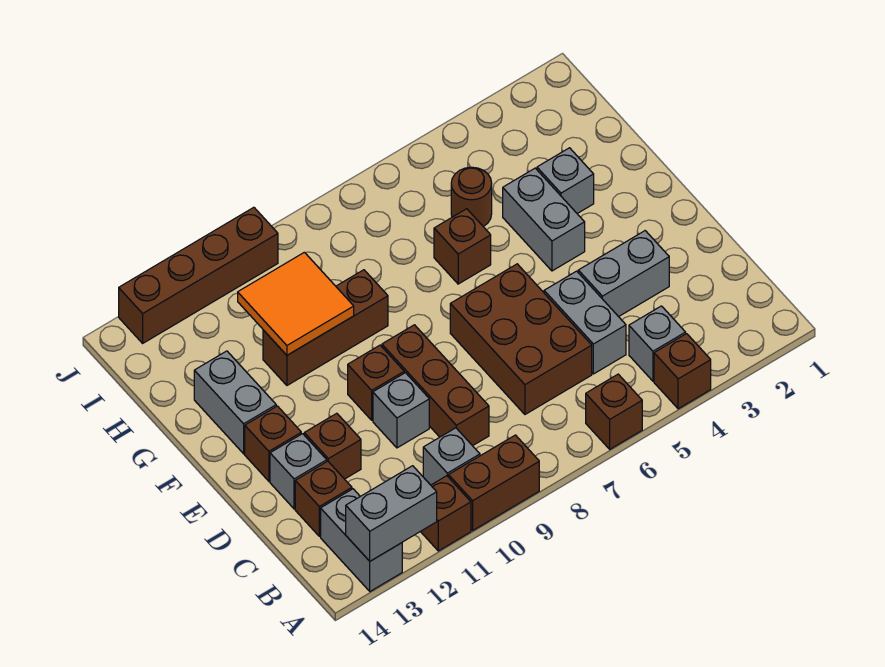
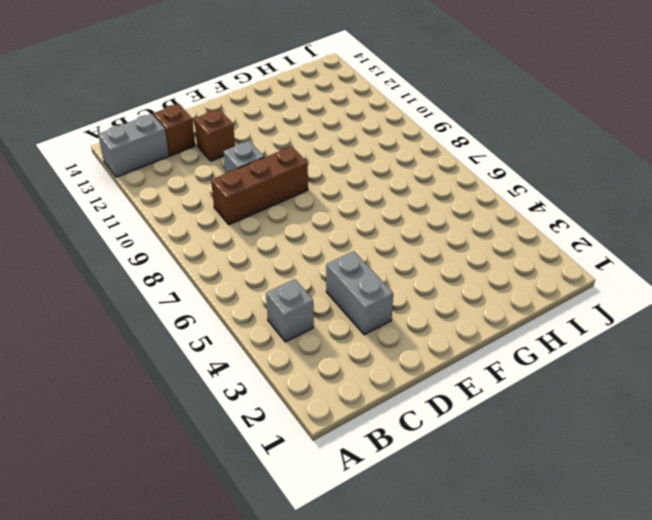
none -> brown brick A4 level 1
none -> brown brick A6 level 1
none -> brown brick A9:A10 level 1

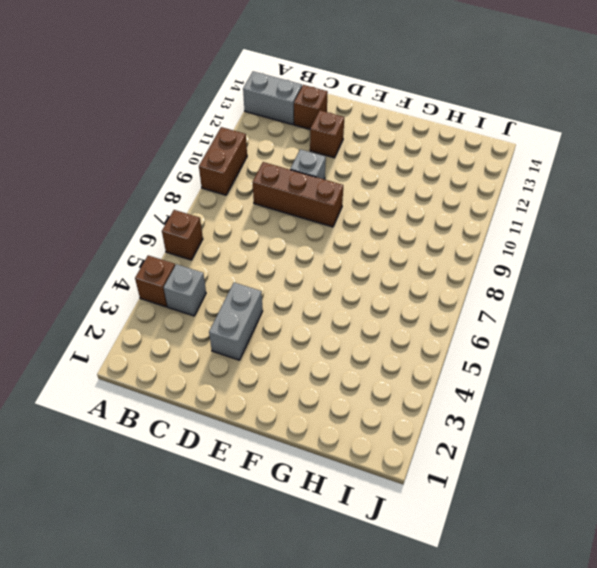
none -> brown brick A11 level 1
none -> grey brick B10 level 1
none -> grey brick C5:D5 level 1

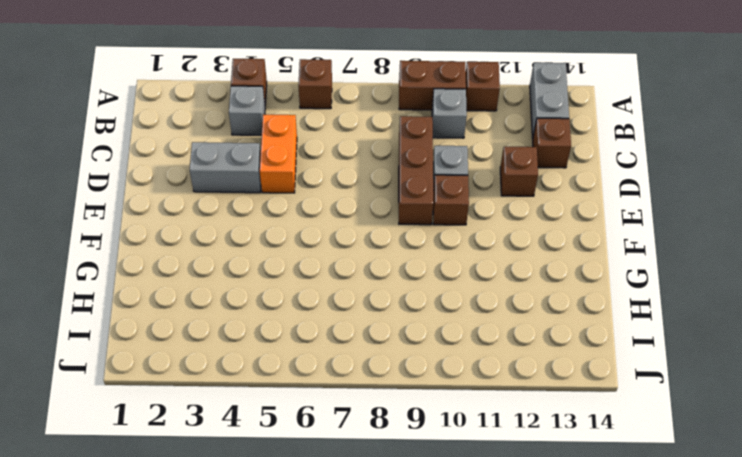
orange brick C5:D5 level 1 -> grey brick C5:D5 level 1
none -> brown brick C6:E7 level 1
none -> grey brick D13 level 1
none -> brown brick E13 level 1

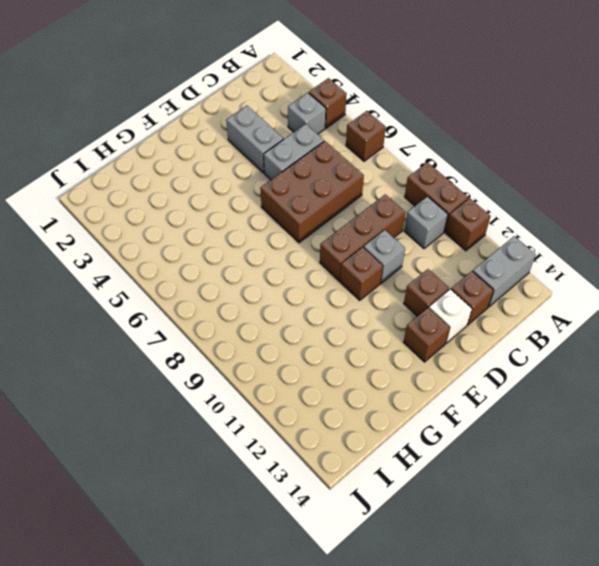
white brick D13 level 1 -> grey brick D13 level 1
none -> grey brick F4:G4 level 1
none -> grey brick F13:G13 level 1
none -> grey brick G3 level 1

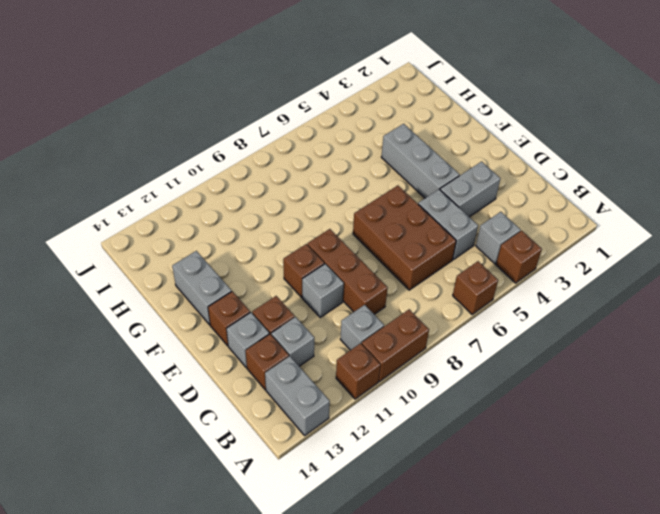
grey brick C12 level 1 -> grey brick G3 level 1
grey brick E4:G4 level 1 -> grey brick F4:G4 level 1
none -> brown brick G6 level 1
none -> brown brick G9:G11 level 1
none -> brown round brick H5 level 1

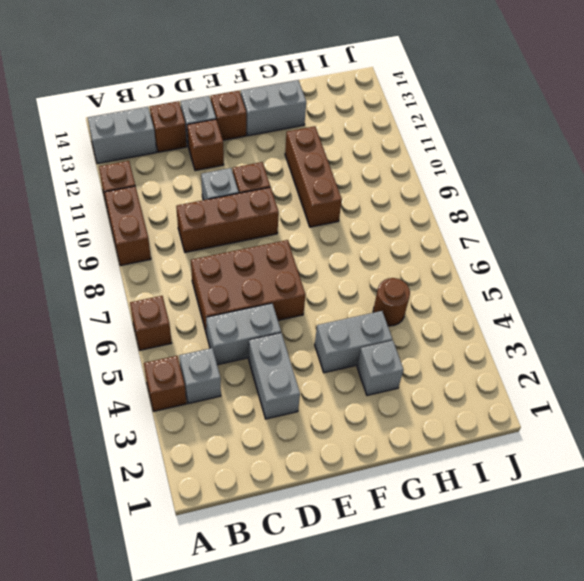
none -> grey brick B10 level 1
none -> brown brick G6 level 1
none -> brown brick J10:J13 level 1

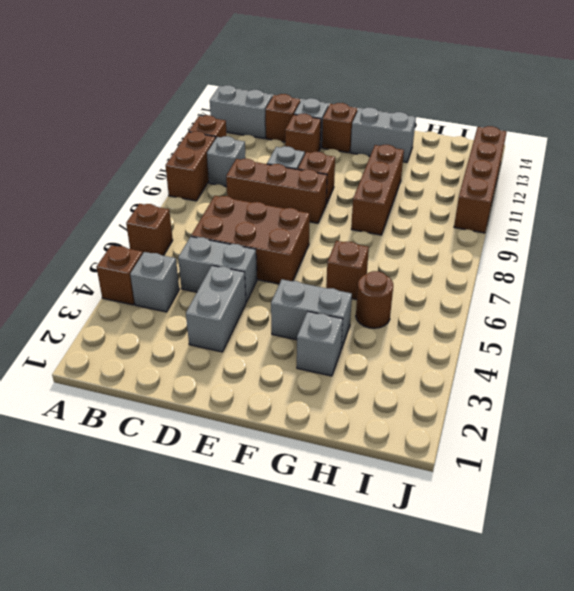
none -> grey brick A12:A13 level 2
none -> orange tile G10:H11 level 2

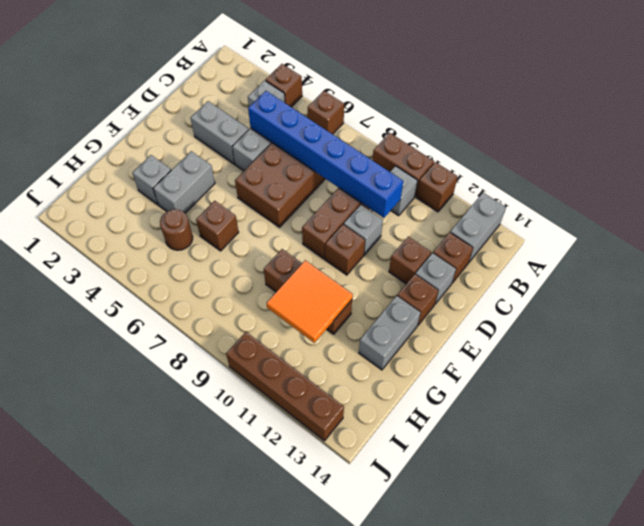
blue brick C5:C10 level 2 -> none
none -> grey brick A12:A13 level 2

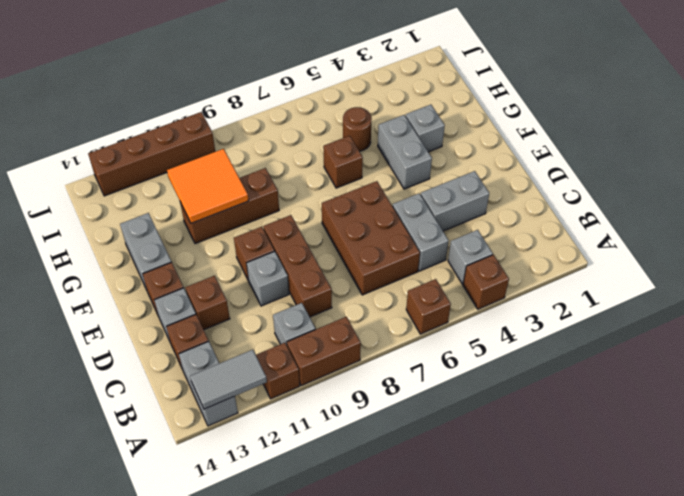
grey tile A12:A13 level 2 -> grey brick A12:A13 level 2

